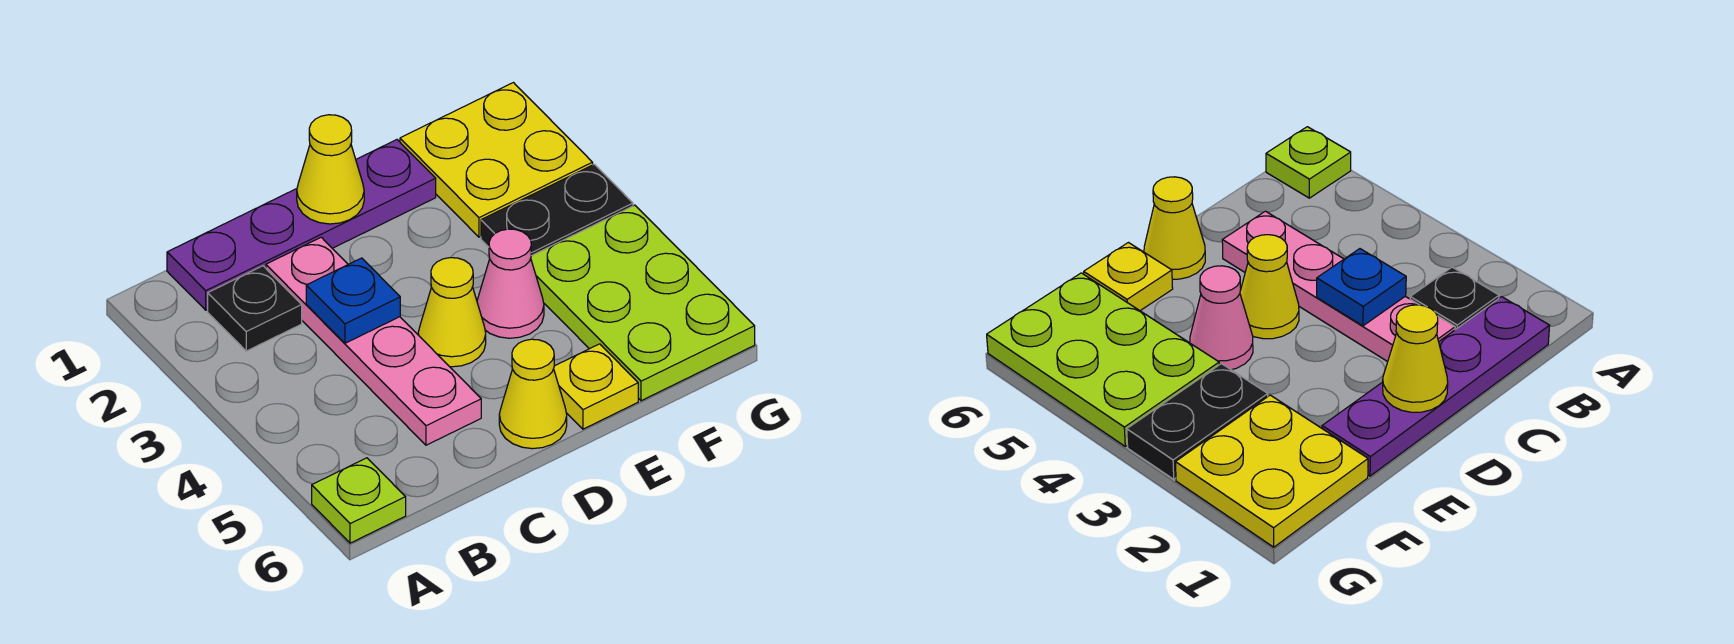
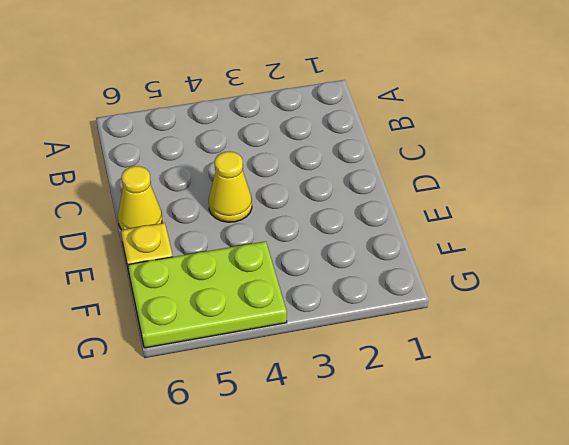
none -> lime plate A6 level 1
none -> purple plate B1:E1 level 1
none -> black plate B2 level 1

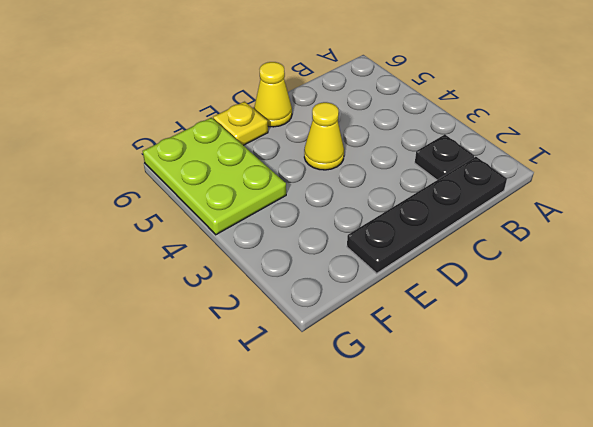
black plate B1:E1 level 1 -> purple plate B1:E1 level 1
none -> lime plate A6 level 1
none -> pink plate C2:C5 level 1
none -> pink cone E4 level 1

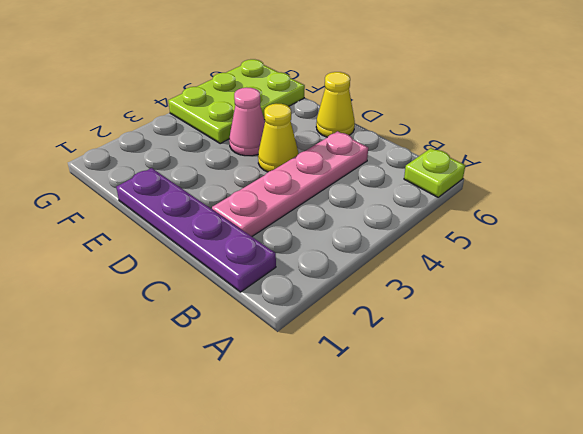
none -> black plate B2 level 1
none -> yellow plate E6 level 1
none -> yellow plate F1:G2 level 1

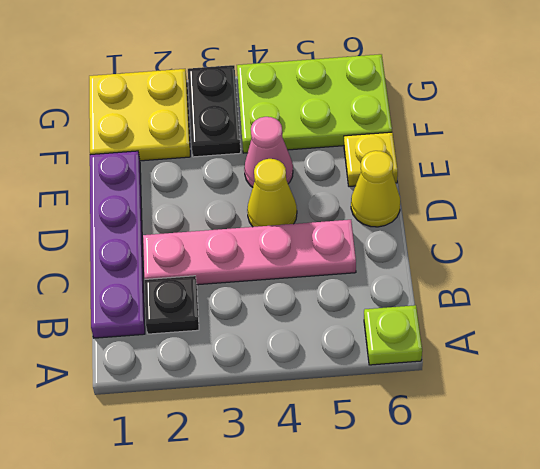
none -> blue plate C3 level 2
none -> yellow cone D1 level 2

